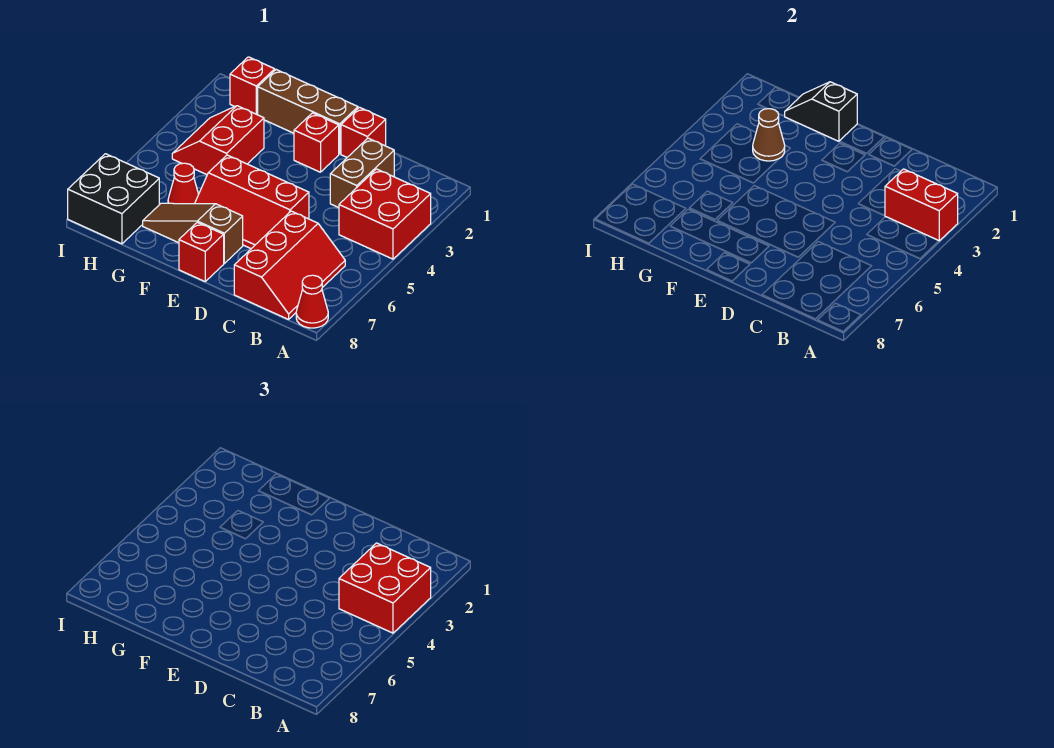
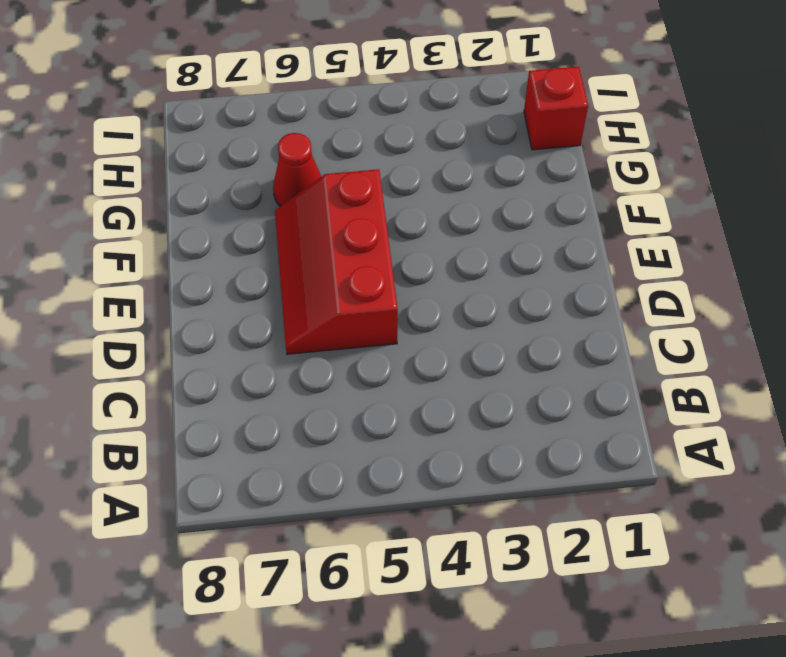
none -> red brick A3:B4 level 1
none -> red cone A8 level 1
none -> red slope B6:C8 level 1 top C

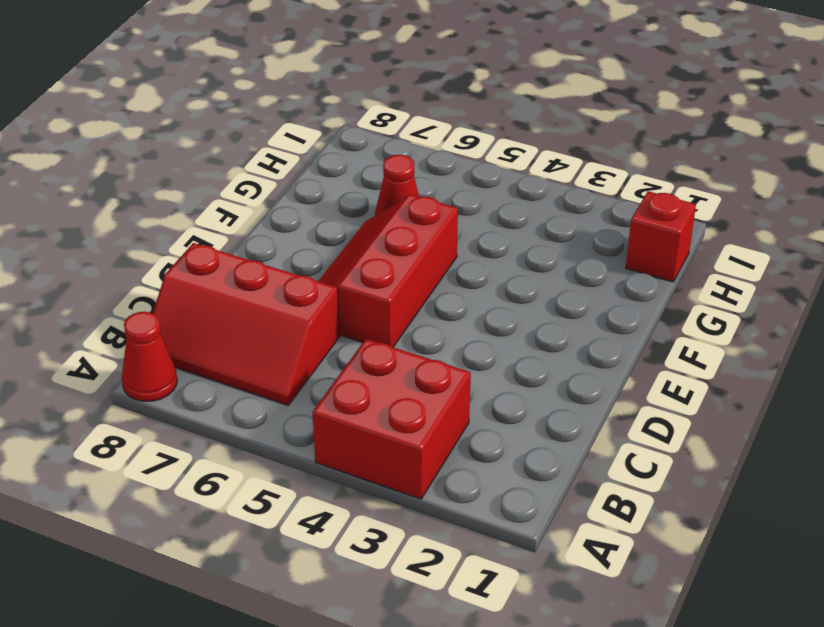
none -> brown brick C2:C3 level 1
none -> red brick D1 level 1
none -> brown brick E1:G1 level 1

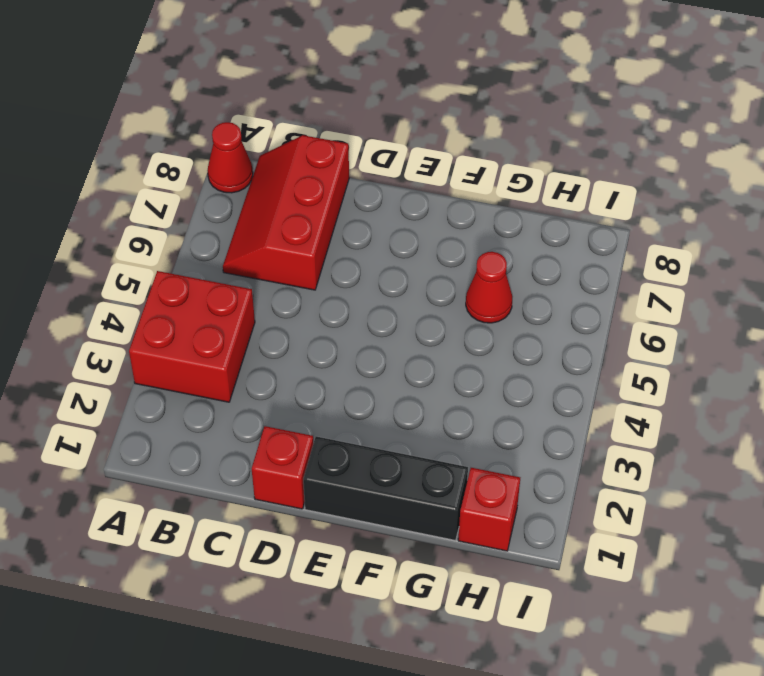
black brick E1:G1 level 1 -> brown brick E1:G1 level 1
none -> brown brick C2:C3 level 1
none -> red slope D5:F6 level 1 top 5
none -> red brick E2 level 1

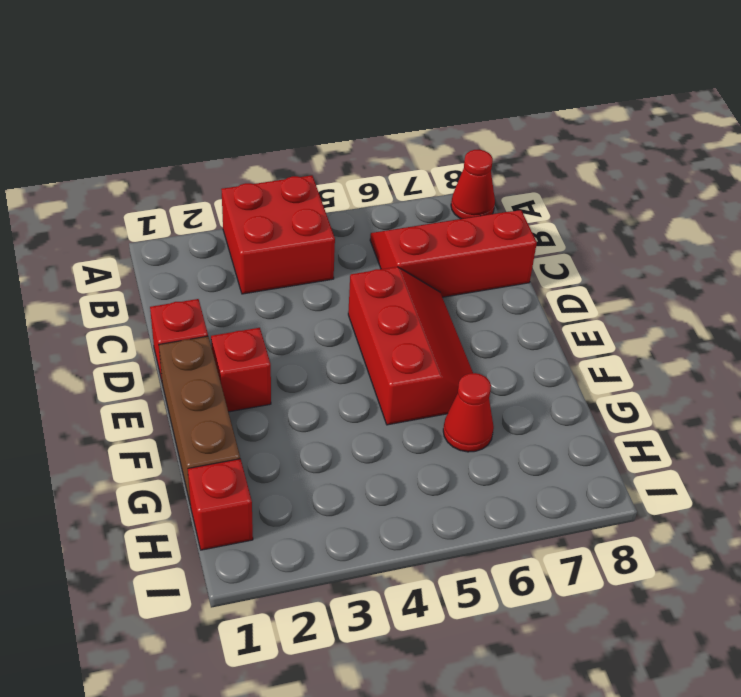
none -> brown brick C2:C3 level 1
none -> brown slope E7:G7 level 1 top E
none -> red brick E8 level 1

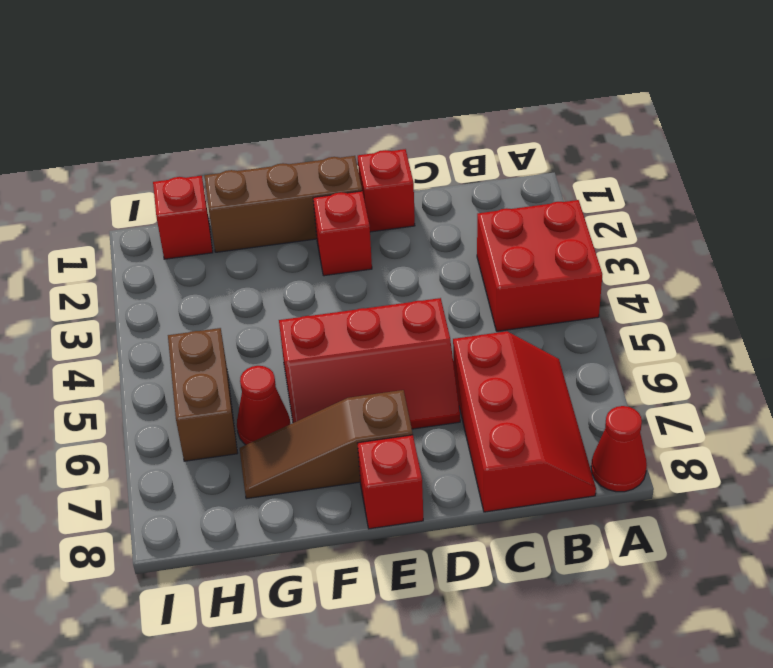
brown brick H5:H6 level 1 -> brown brick C2:C3 level 1
none -> red slope G3:H4 level 1 top G
none -> black brick H7:I8 level 1
none -> red brick A3:B3 level 2

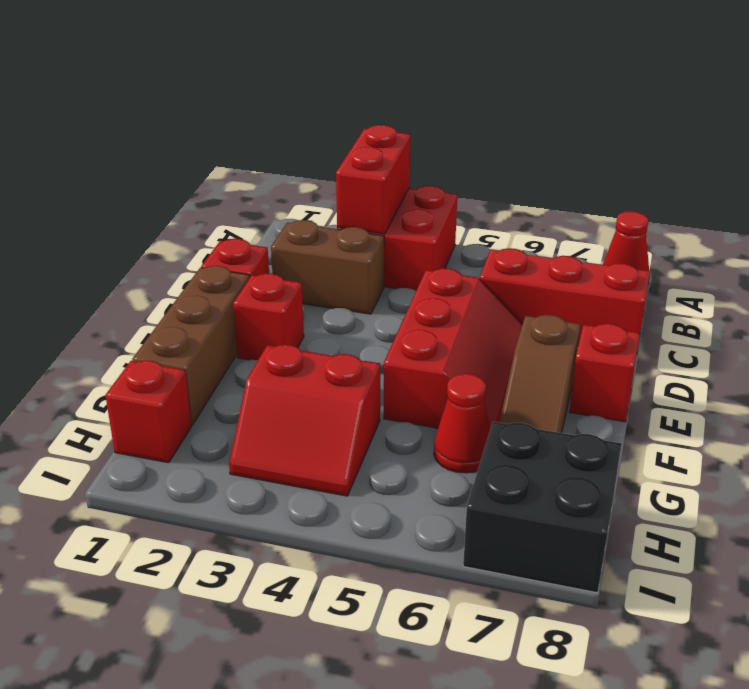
none -> black slope F1:G1 level 2 top F
none -> brown cone G3 level 2
none -> red brick A3:B4 level 3

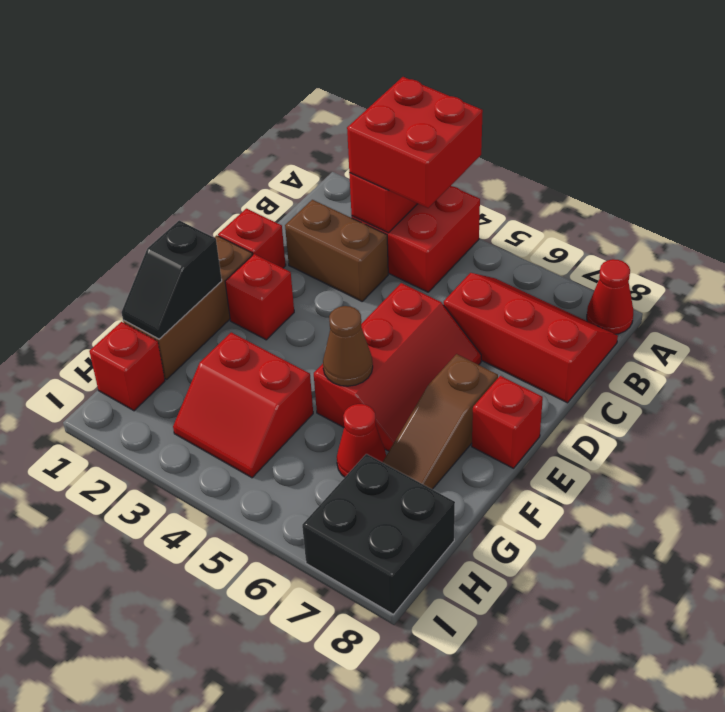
brown cone F5 level 2 -> brown cone G3 level 2

